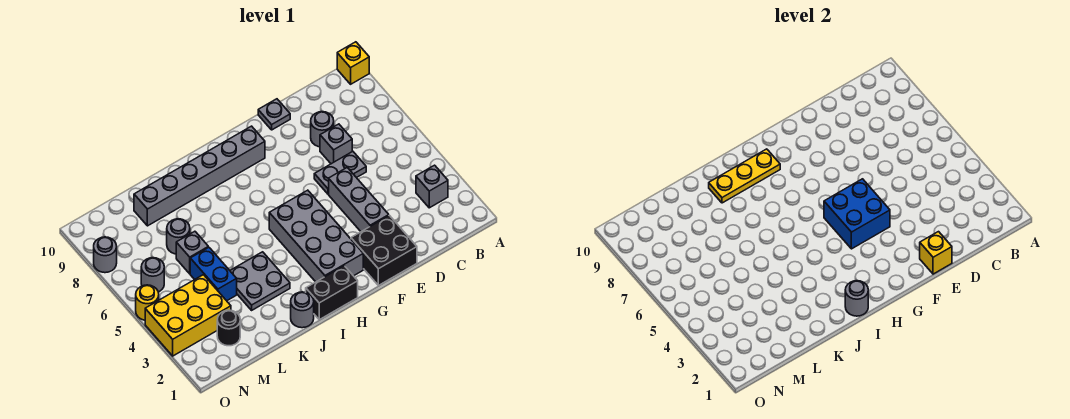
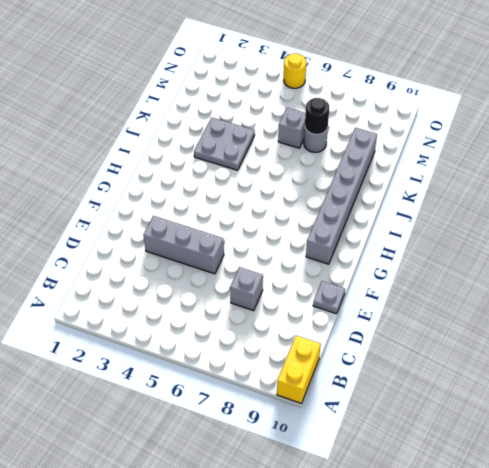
yellow brick A10:B10 level 1 -> yellow brick A10 level 1
black round brick L7 level 2 -> black round brick M2 level 1
none -> grey brick B3 level 1
none -> grey plate D6:E6 level 1
none -> grey round brick D8 level 1

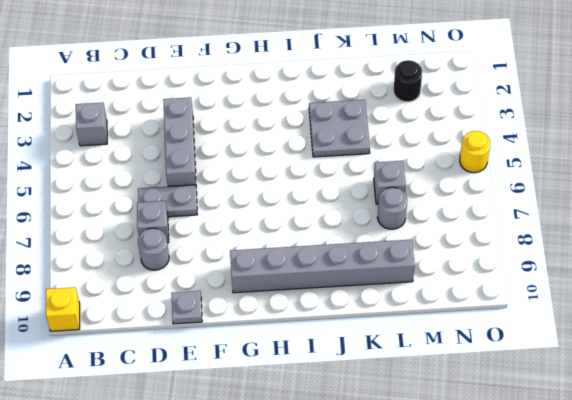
none -> black brick E1:F2 level 1
none -> grey brick G2:H5 level 1
none -> black brick H1:I1 level 1

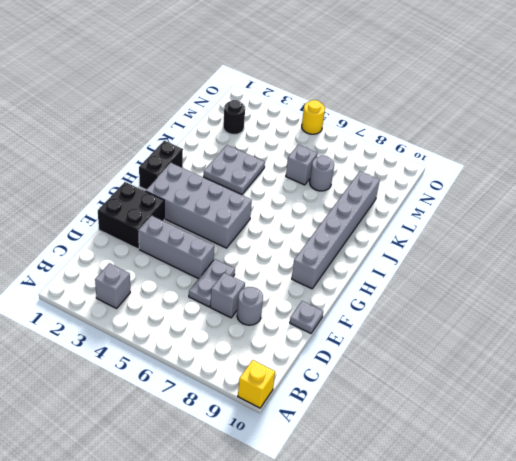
none -> grey round brick J1 level 1
none -> blue brick L4:L5 level 1
none -> yellow brick M3:O4 level 1

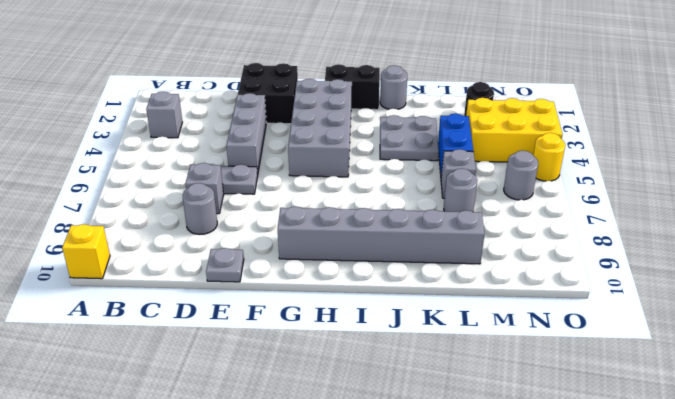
none -> grey round brick O8 level 1
none -> yellow brick E1 level 2
none -> blue brick F4:G5 level 2

